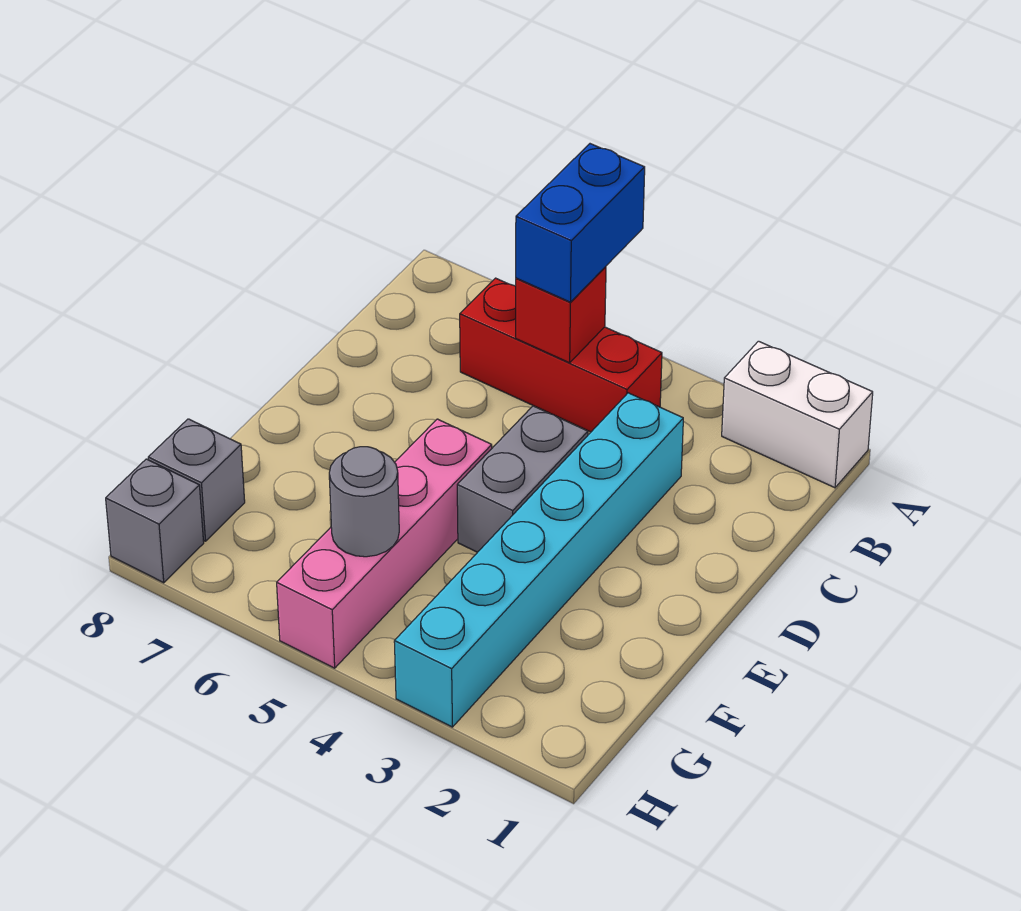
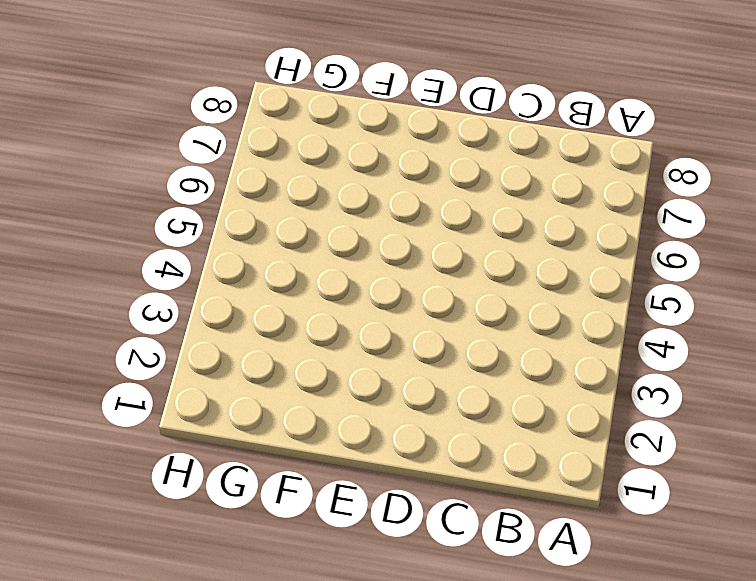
none -> white brick A1:A2 level 1
none -> red brick B4:B6 level 1

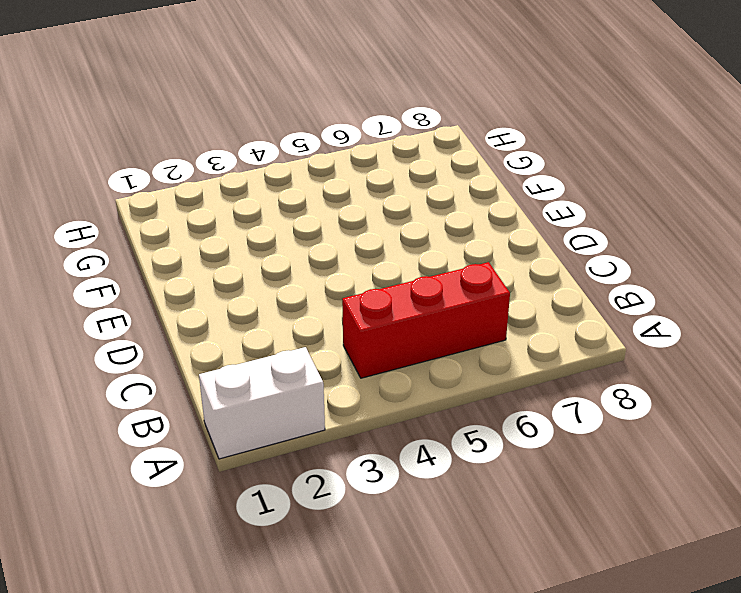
none -> cyan brick C3:H3 level 1
none -> grey brick D4:E4 level 1

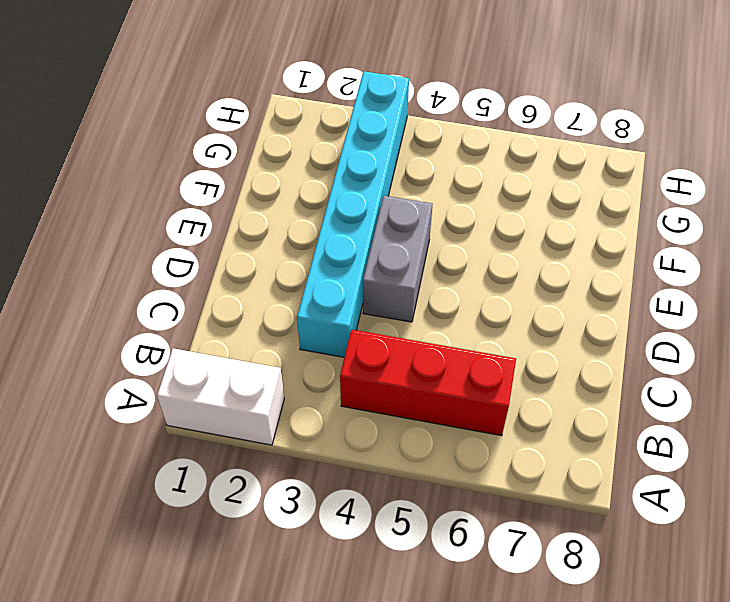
none -> pink brick E5:H5 level 1
none -> grey brick G8 level 1

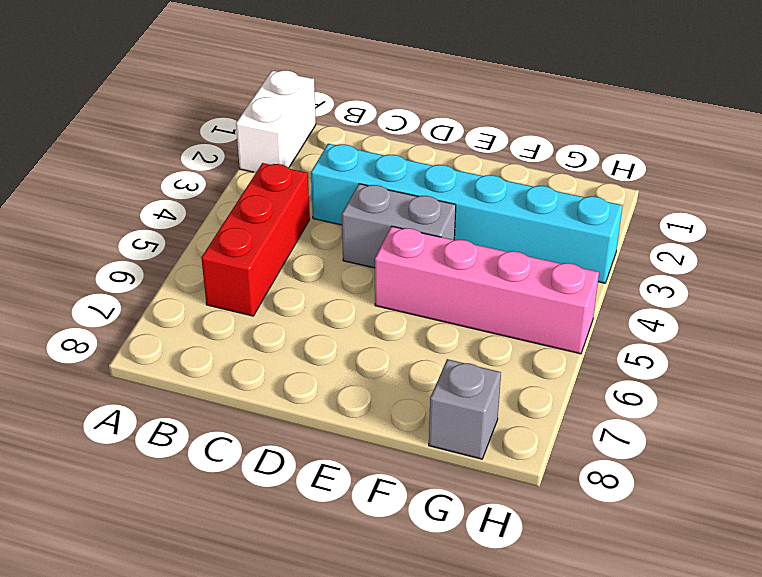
none -> grey brick H8 level 1
none -> red brick B5 level 2

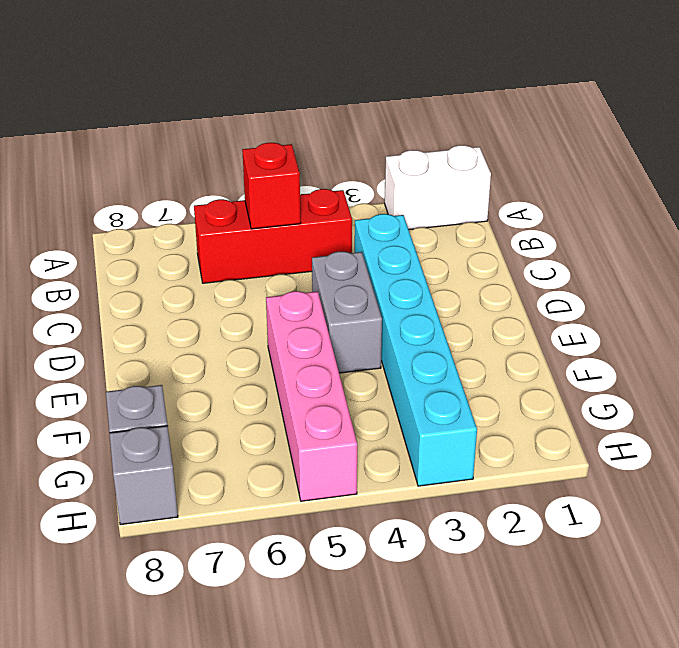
none -> grey round brick G5 level 2
none -> blue brick A5:B5 level 3

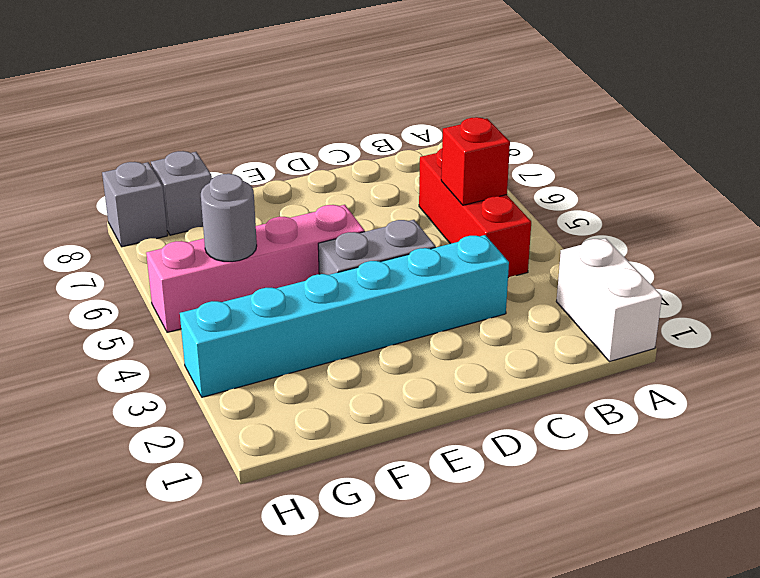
none -> blue brick A5:B5 level 3

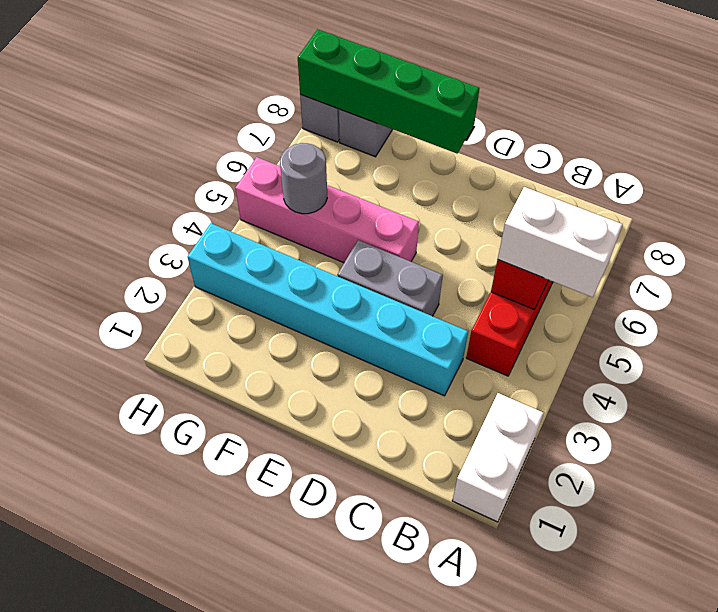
white brick A5:B5 level 3 -> blue brick A5:B5 level 3
green brick E8:H8 level 2 -> none

